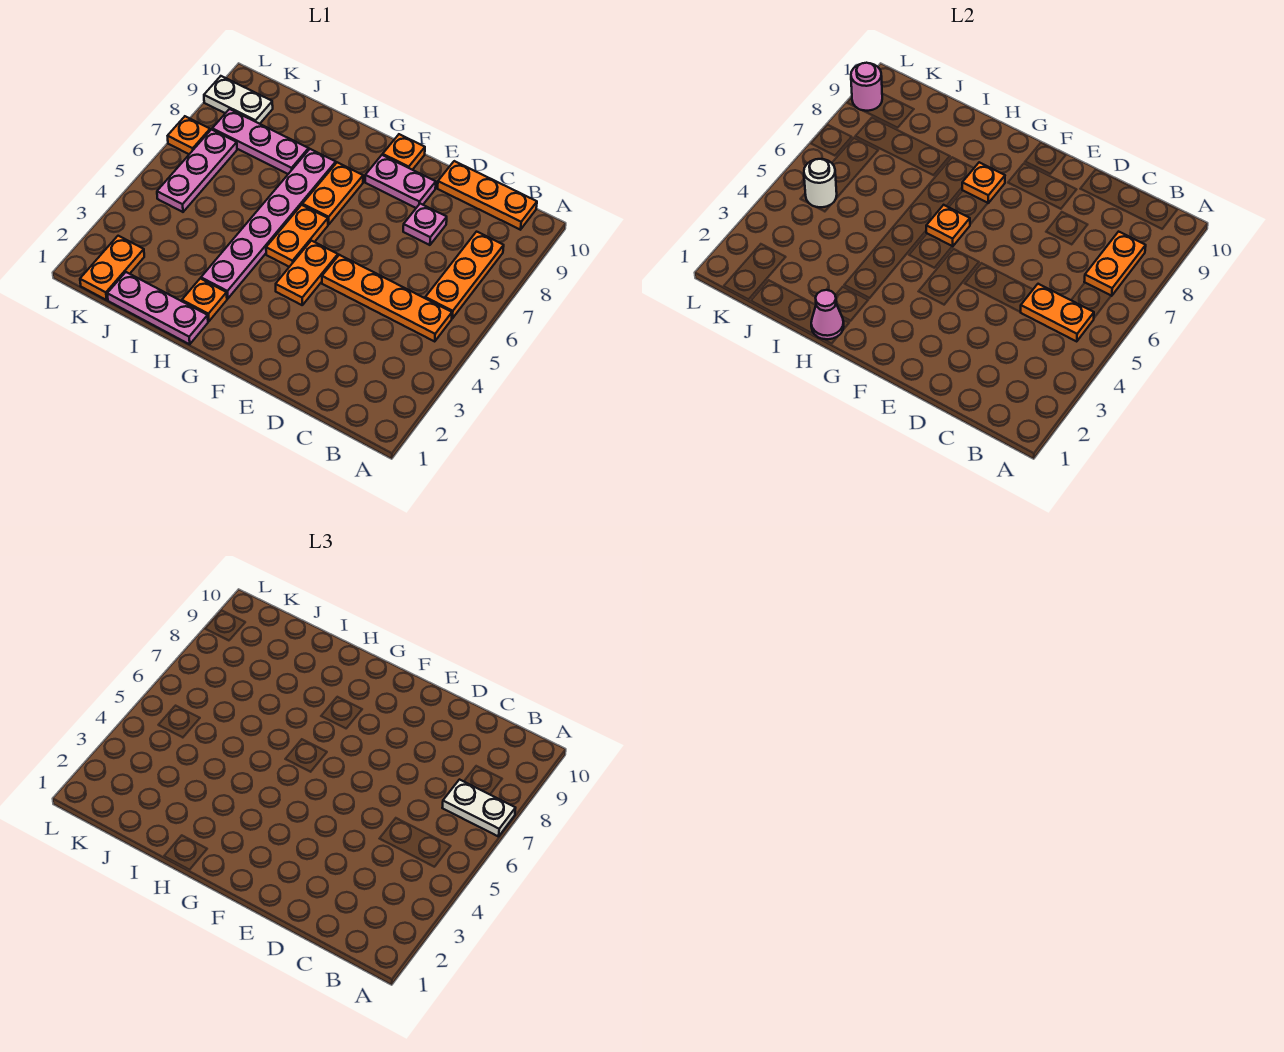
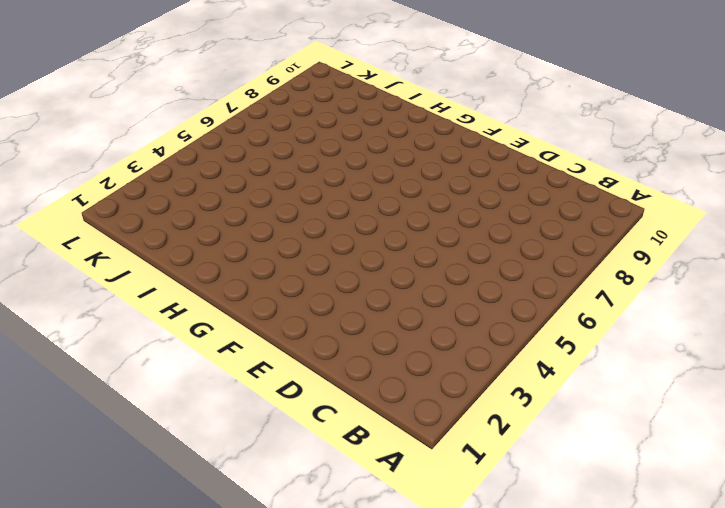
none -> orange plate B5:E5 level 1
none -> orange plate B6:B8 level 1
none -> orange plate B10:D10 level 1

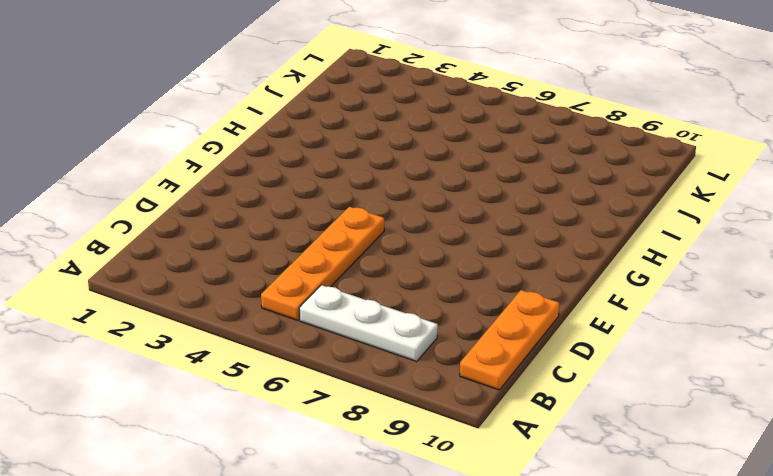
white plate B6:B8 level 1 -> orange plate B6:B8 level 1
none -> pink plate D8 level 1
none -> pink plate E9:F9 level 1
none -> orange plate F4:F5 level 1

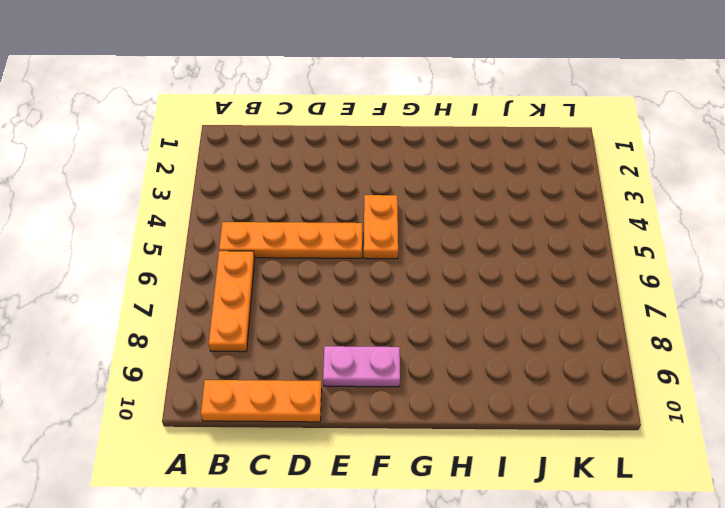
none -> pink plate D8 level 1
none -> orange plate F10 level 1
none -> orange plate G5:G6 level 1

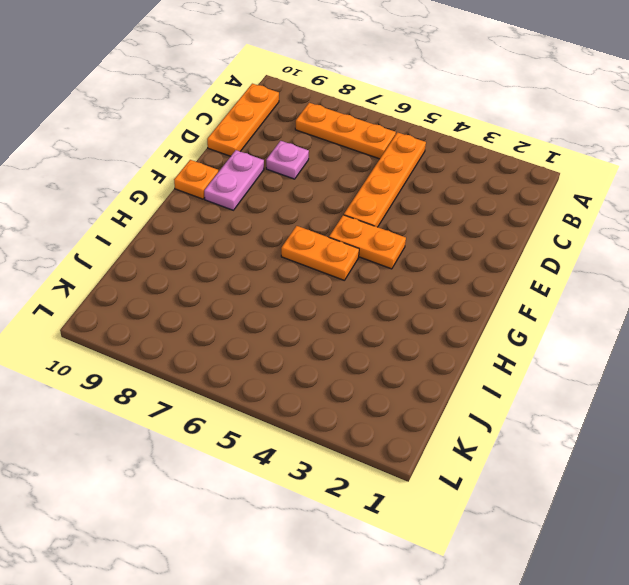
none -> orange plate G7:G8 level 1
none -> pink plate H1:J1 level 1
none -> orange plate H2 level 1

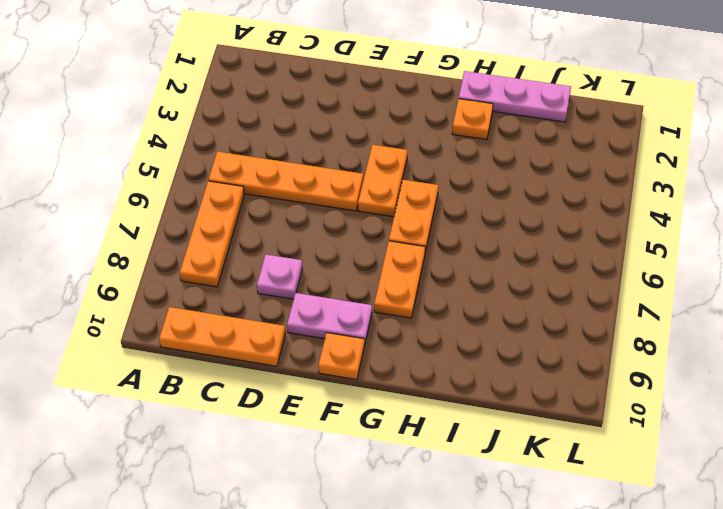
none -> pink plate H3:H8 level 1
none -> pink plate I8:K8 level 1
none -> orange plate K1:K2 level 1

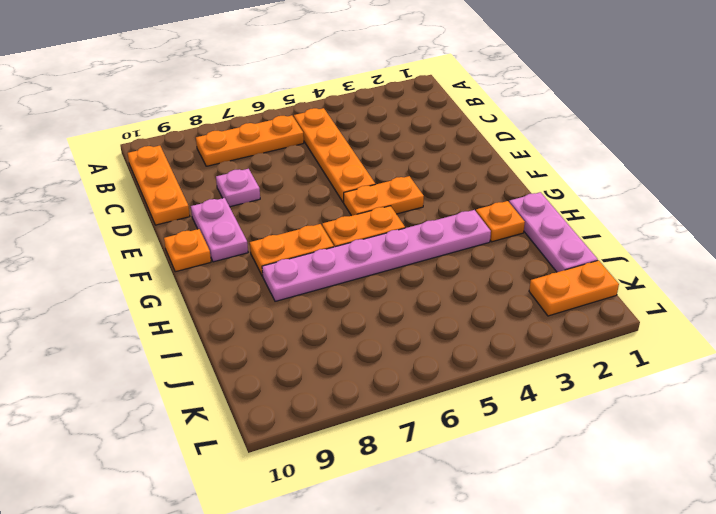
none -> pink plate I8:K8 level 1
none -> pink plate K5:K7 level 1
none -> white plate K9:L9 level 1

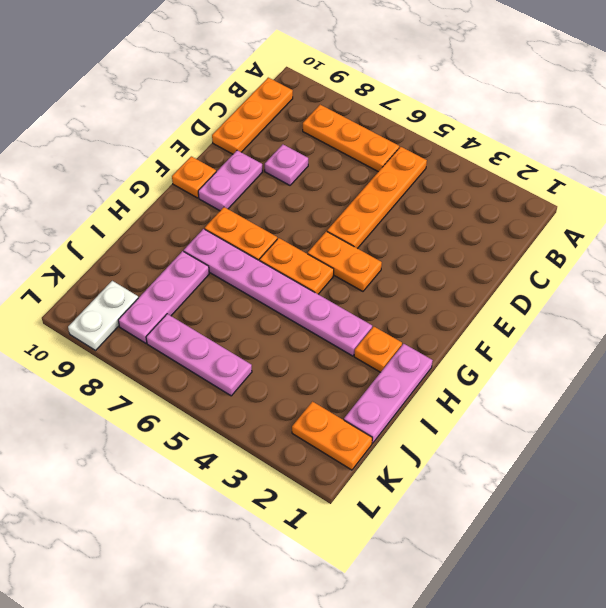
none -> orange plate L7 level 1
none -> orange plate B5:C5 level 2
none -> orange plate B7:B8 level 2

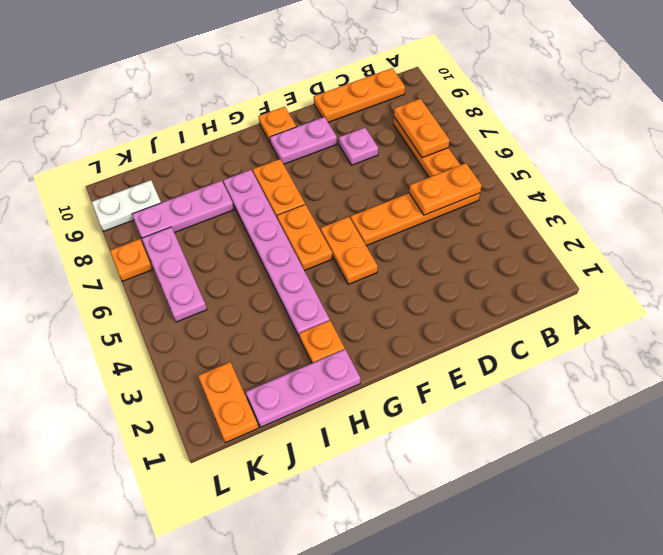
none -> orange plate G6 level 2
none -> orange plate G8 level 2
none -> pink cone H1 level 2

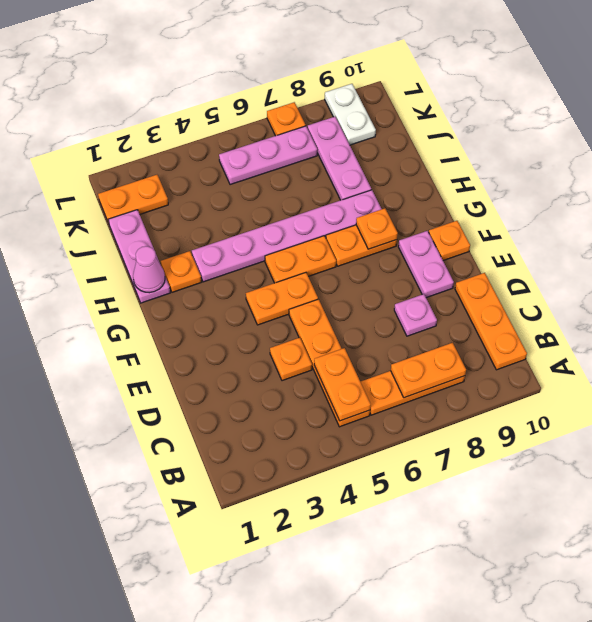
orange plate D4 level 1 -> orange plate G6 level 2
none -> white round brick K5 level 2
none -> pink round brick L9 level 2
none -> white plate A7:B7 level 3

